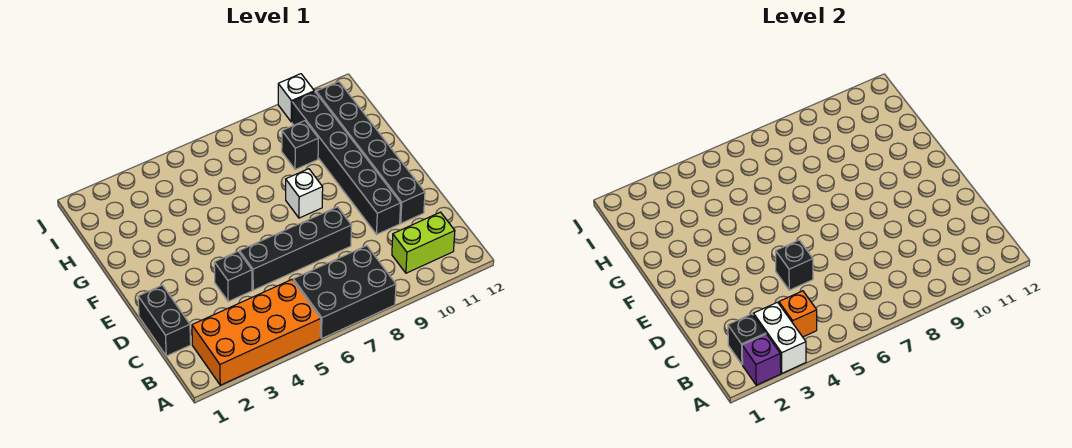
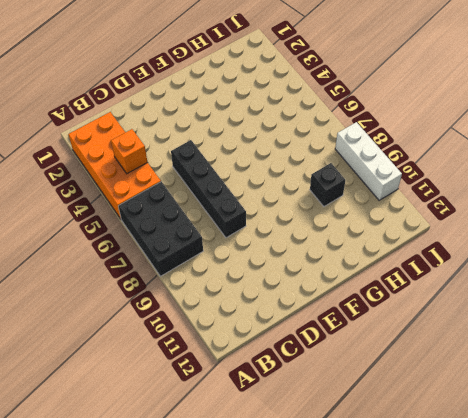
white brick J8:J10 level 1 -> white brick J10 level 1
none -> lime brick B10:B11 level 1
none -> black brick C1:D1 level 1
none -> black brick D4 level 1

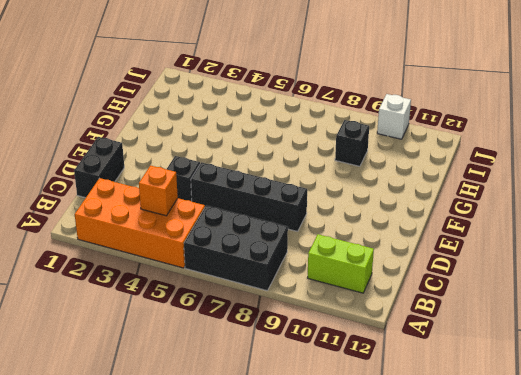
none -> black brick D10:I10 level 1
none -> black brick D11:I11 level 1
none -> white brick F8 level 1

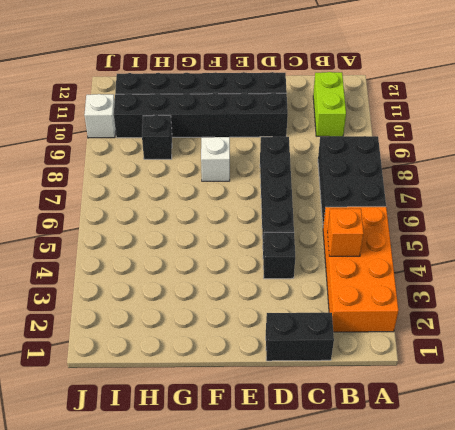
none -> purple brick A2 level 2
none -> white brick A3:B3 level 2
none -> black brick B2 level 2

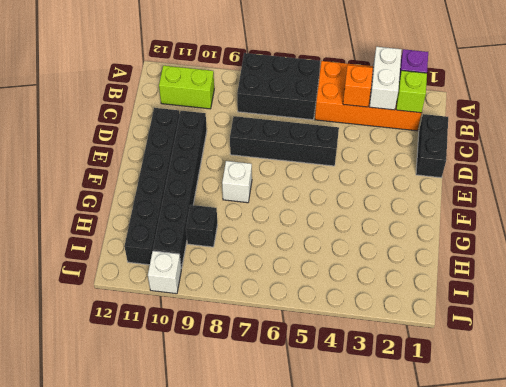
lime brick B2 level 2 -> black brick B2 level 2
none -> black brick D4 level 1
none -> black brick D5 level 2

